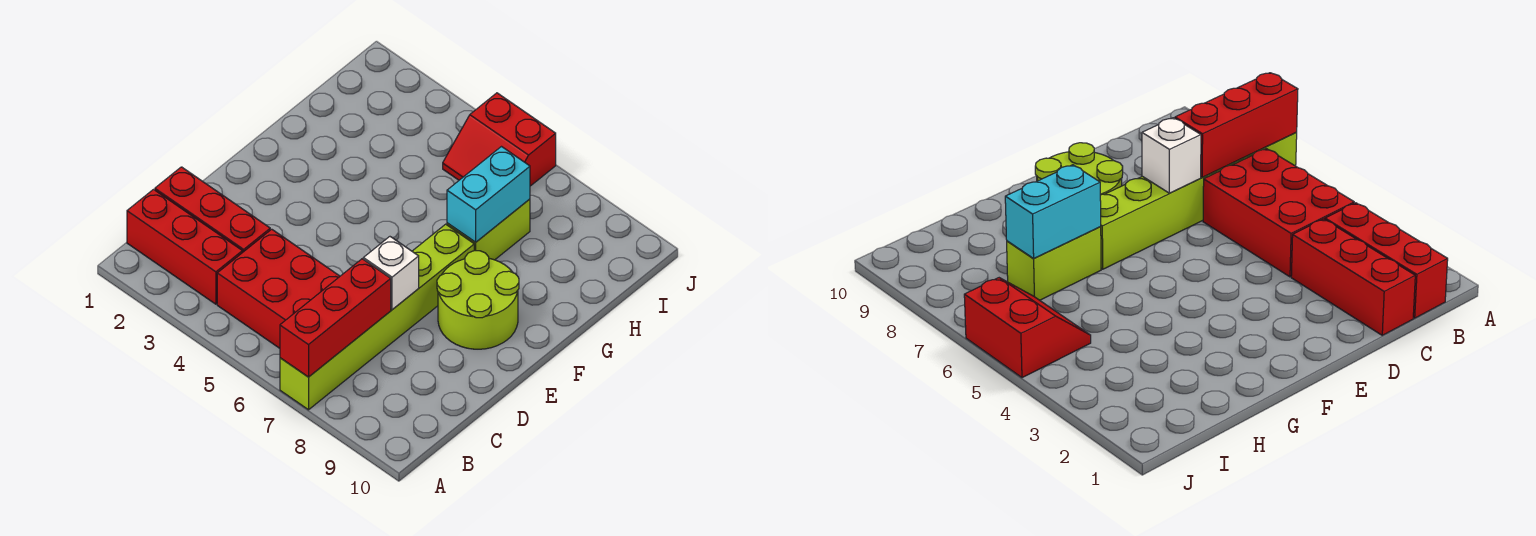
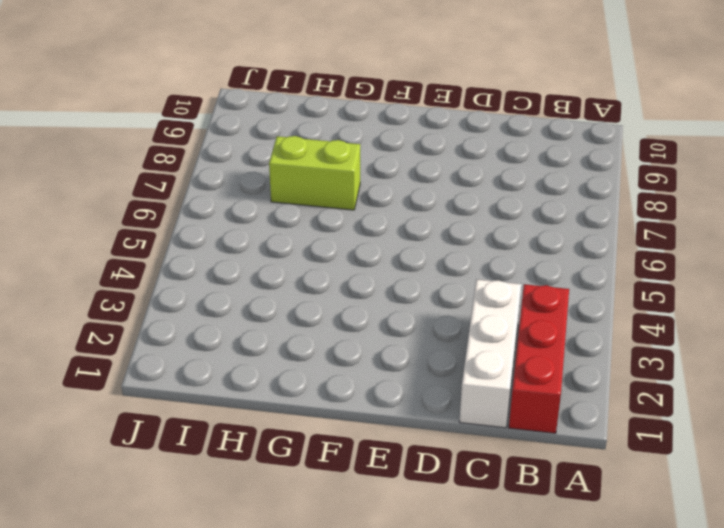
white brick C1:C3 level 1 -> red brick C1:C3 level 1
none -> lime brick A7:F7 level 1
none -> red brick B4:C6 level 1

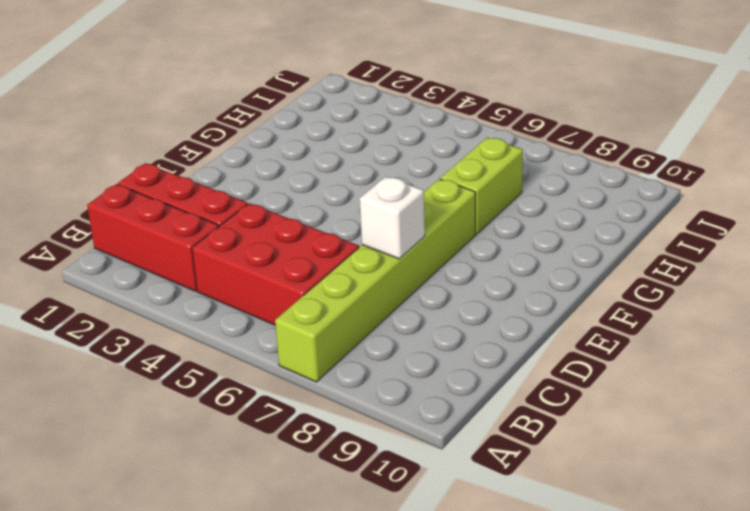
none -> lime round brick E8:F9 level 1
none -> red slope I5:J6 level 1 top J

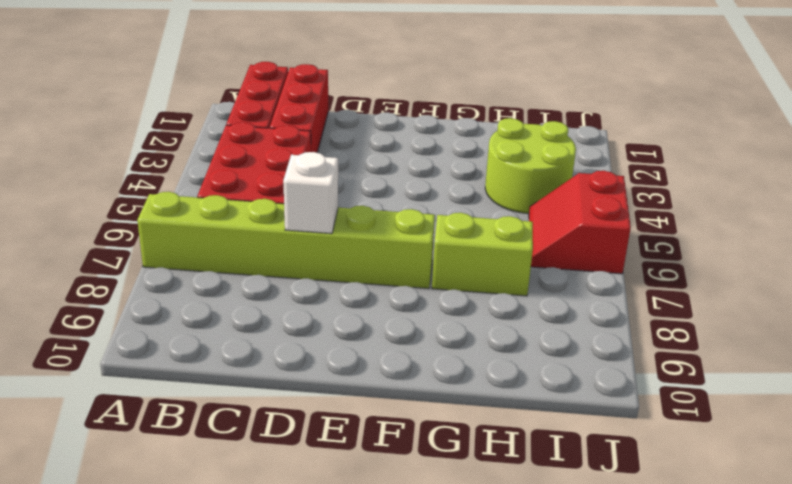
lime round brick H3:I4 level 1 -> lime round brick E8:F9 level 1
none -> red brick A7:C7 level 2
none -> cyan brick G7:H7 level 2

